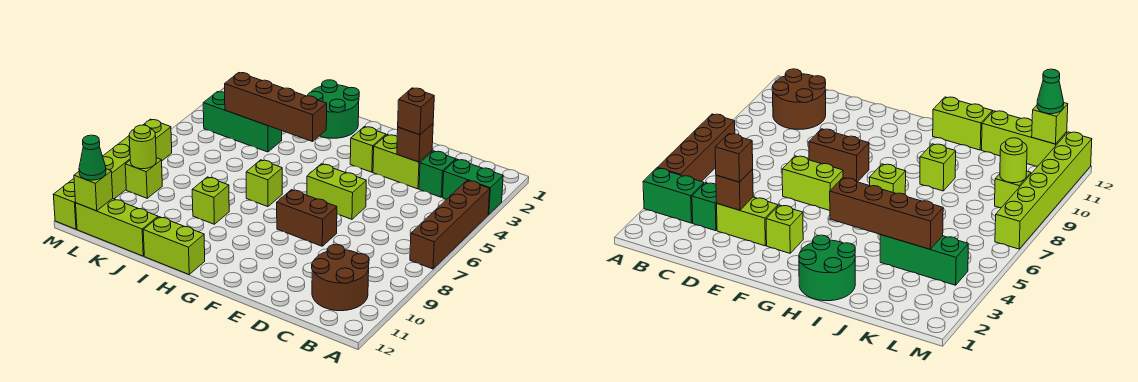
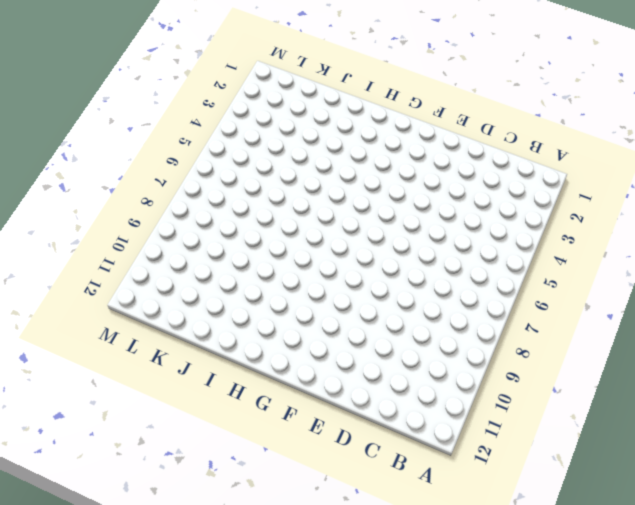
none -> green brick A3:B3 level 1
none -> brown brick A4:A7 level 1
none -> brown round brick B10:C11 level 1

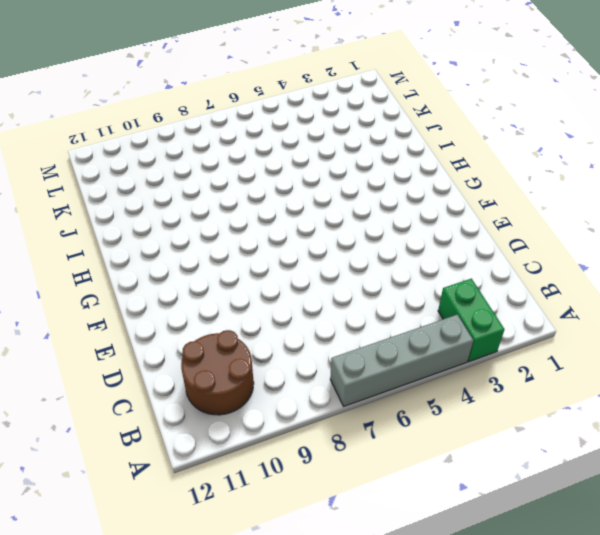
grey brick A4:A7 level 1 -> brown brick A4:A7 level 1
none -> green brick C3 level 1
none -> lime brick D3:E3 level 1
none -> lime brick E6:F6 level 1

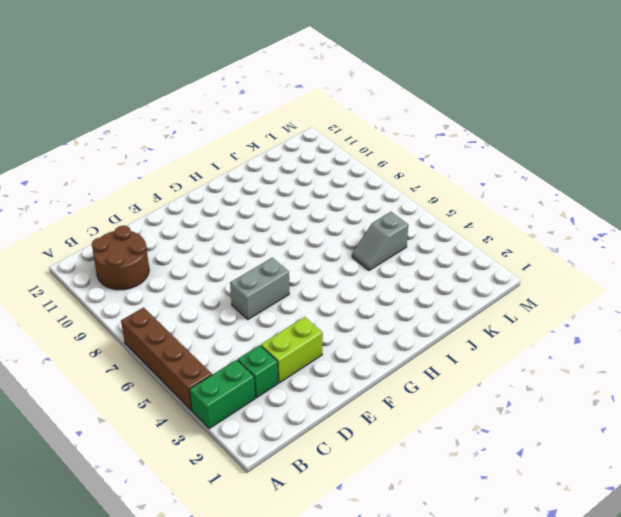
grey brick E6:F6 level 1 -> lime brick E6:F6 level 1
grey slope J5:K5 level 1 top K -> none
none -> brown brick E8:F8 level 1
none -> lime brick F3 level 1
none -> green round brick H1:I2 level 1

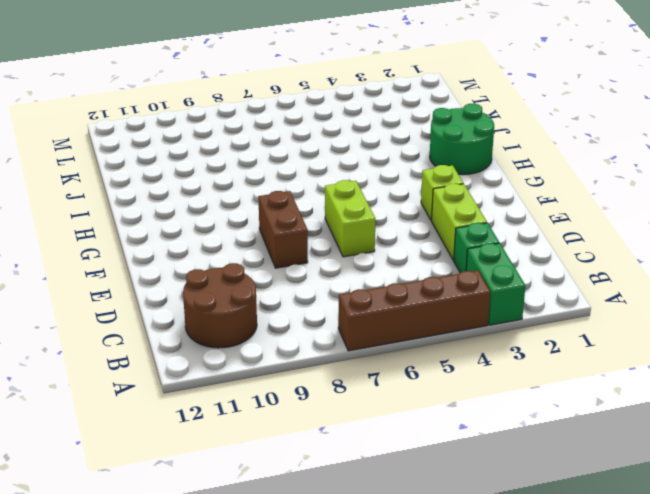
none -> lime brick H7 level 1
none -> lime brick H12:I12 level 1
none -> lime brick I9 level 1

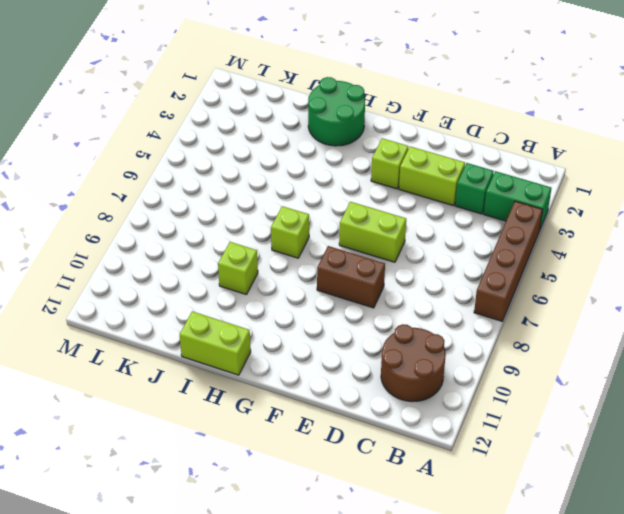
none -> green brick J4:L4 level 1
none -> lime brick J12:L12 level 1
none -> lime brick L9 level 1

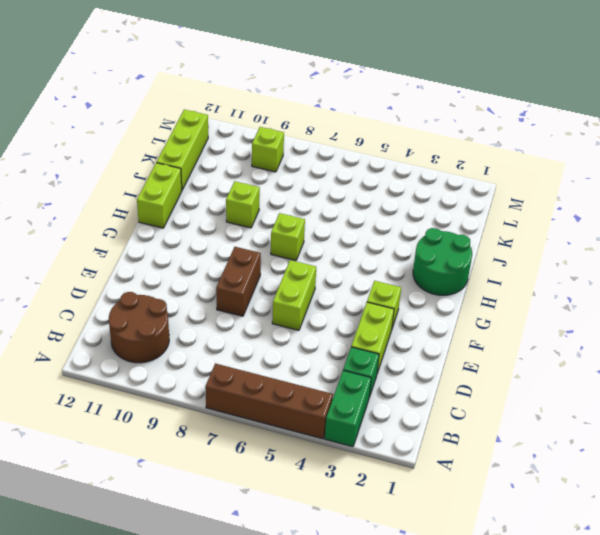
none -> green brick J4:L4 level 1
none -> lime brick M7:M12 level 1
none -> brown brick D3 level 2

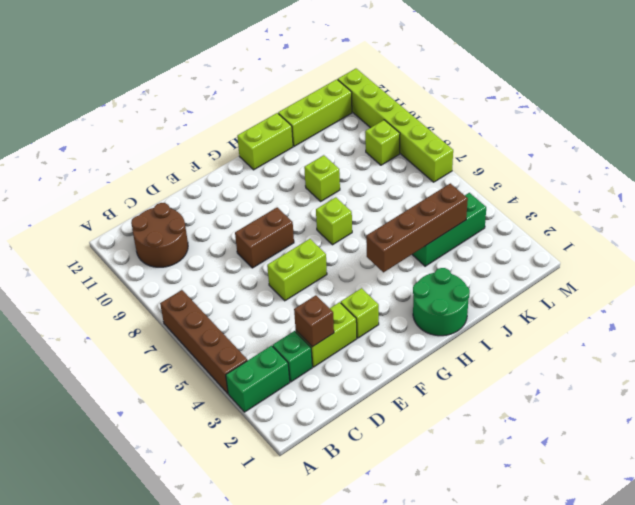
none -> lime round brick L9 level 2
none -> lime brick L12 level 2
none -> brown brick D3 level 3

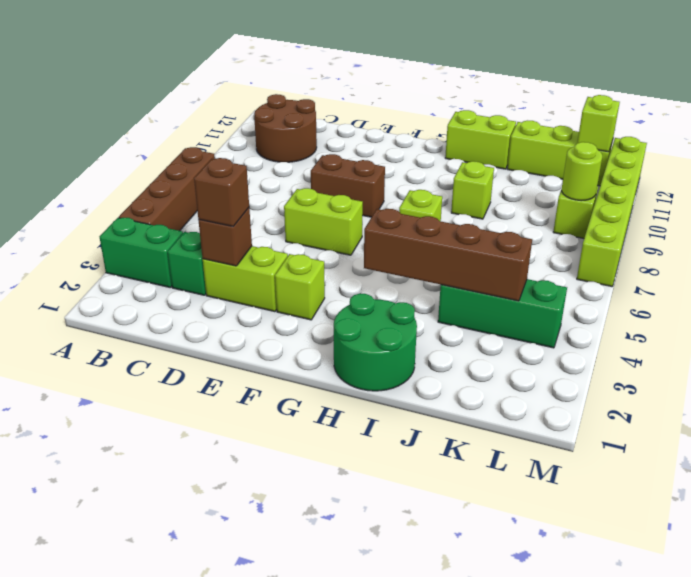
none -> green cone L12 level 3

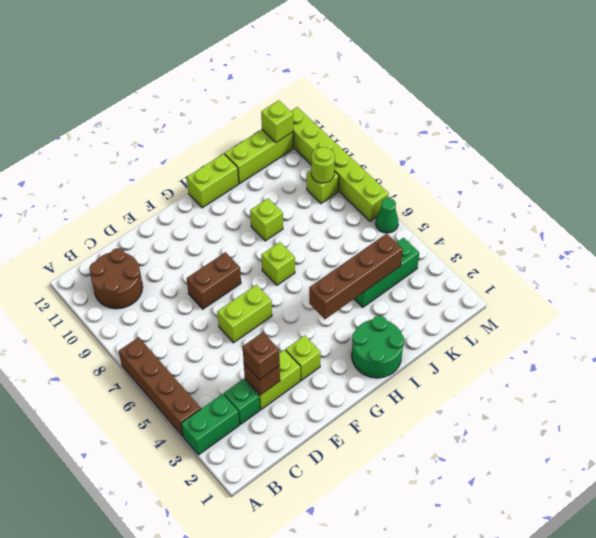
green cone M6 level 1 -> green cone L12 level 3

